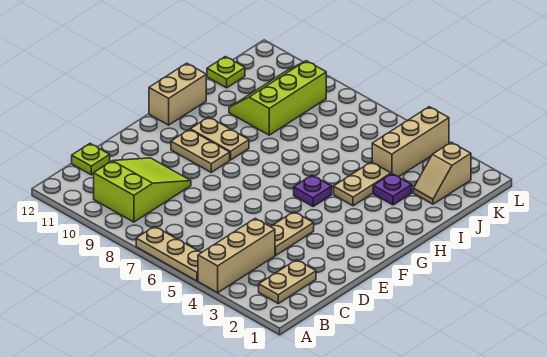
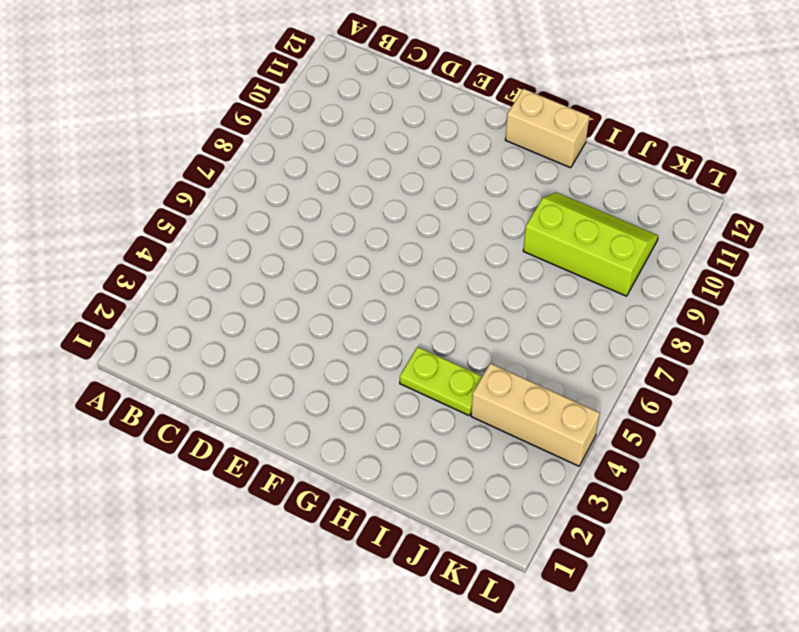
lime plate H4:I4 level 1 -> tan plate H4:I4 level 1
none -> tan brick A4:C4 level 1
none -> tan plate A5:A7 level 1
none -> tan plate B2:C2 level 1

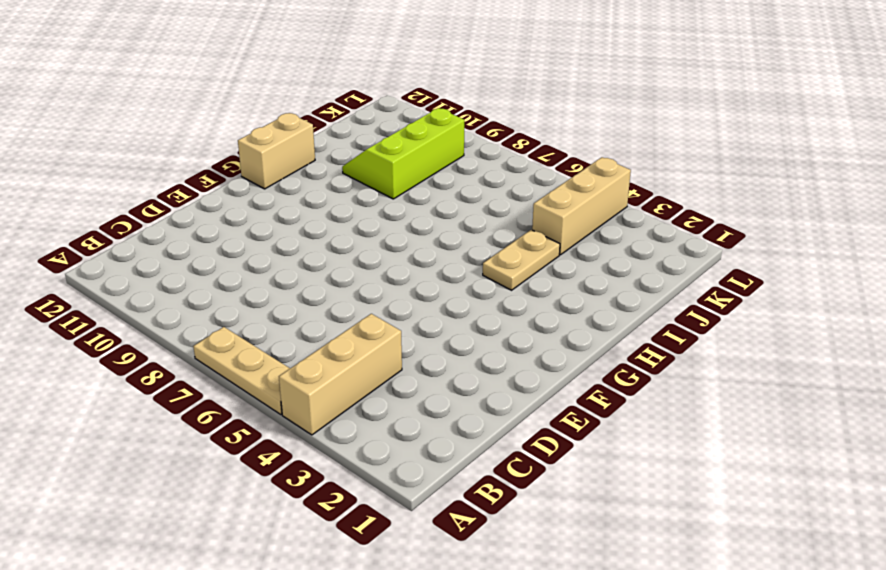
none -> tan plate B2:C2 level 1
none -> lime slope B9:D10 level 1 top B
none -> lime plate C12 level 1

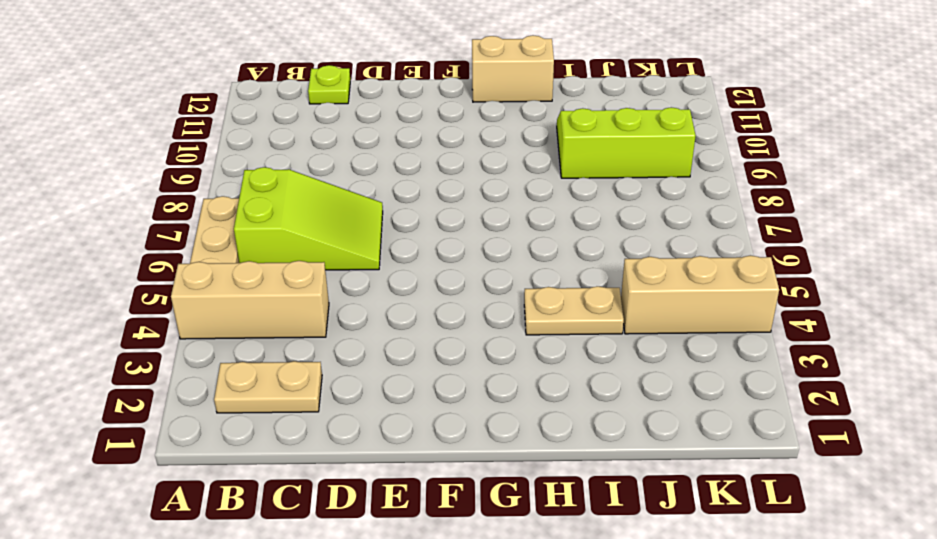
lime slope B6:D7 level 1 top B -> lime slope B9:D10 level 1 top B
none -> tan plate D4:E4 level 1
none -> tan plate F9:F10 level 1
none -> purple plate G5 level 1

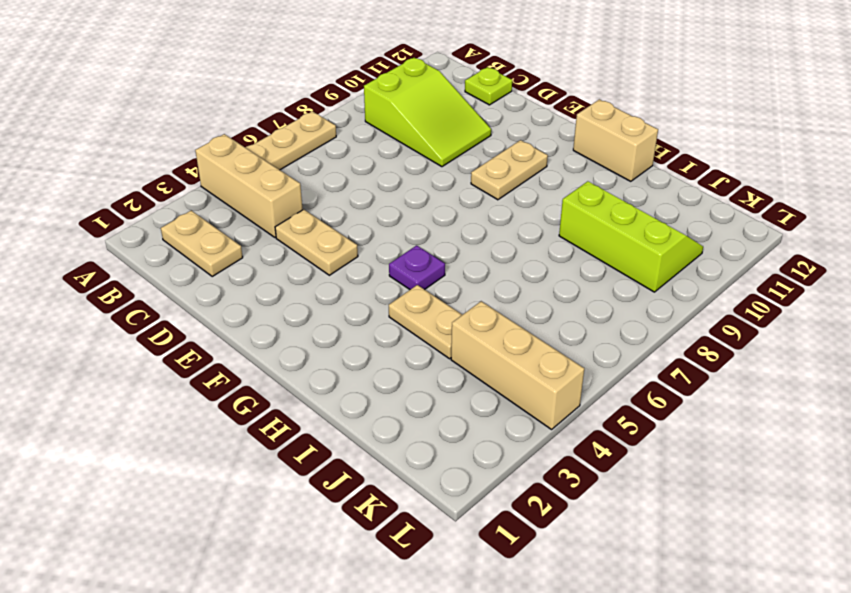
none -> tan plate G9:G10 level 1
none -> purple plate I3 level 1
none -> tan slope J2:K2 level 1 top K

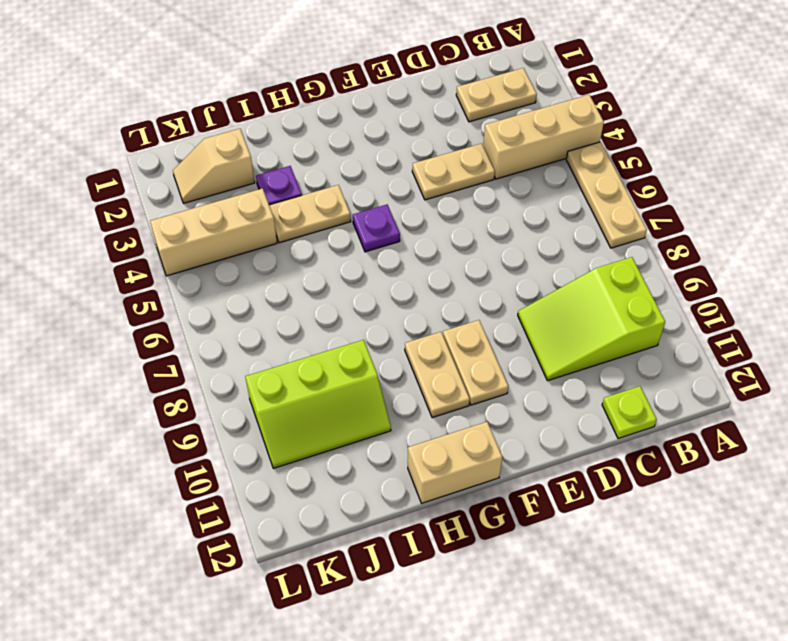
tan slope J2:K2 level 1 top J -> tan slope J2:K2 level 1 top K
none -> lime plate J12 level 1

